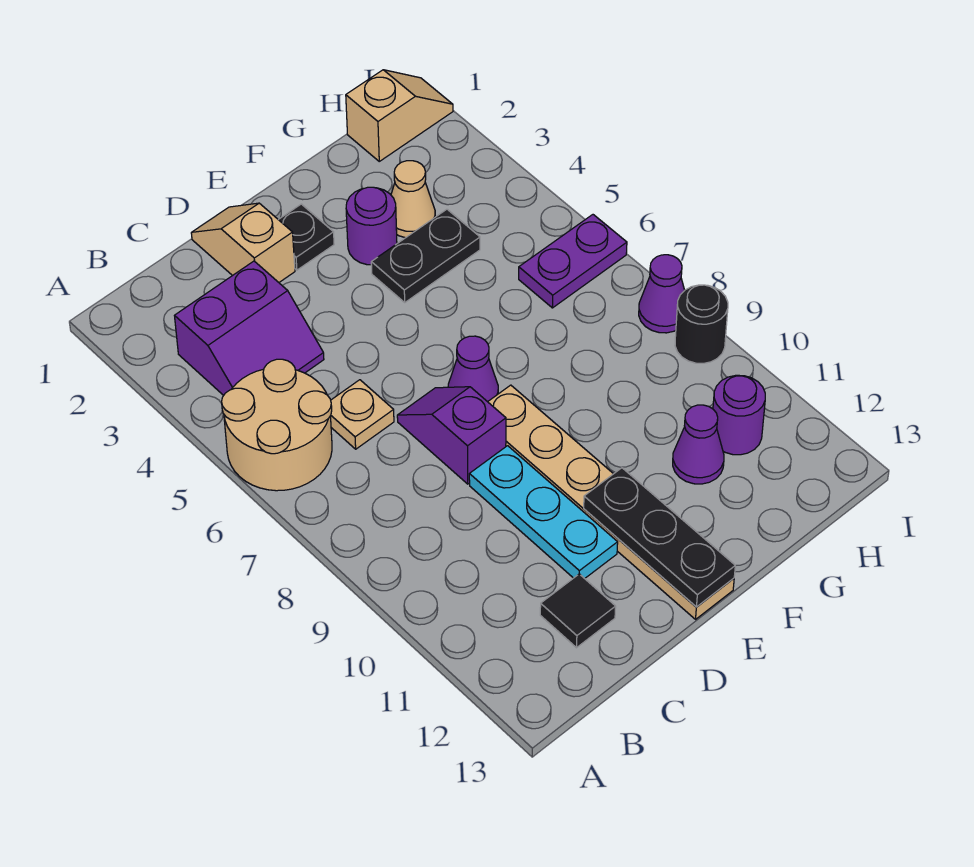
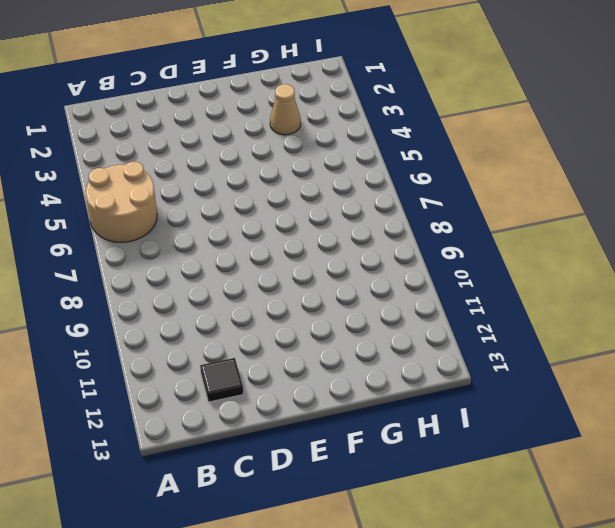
none -> purple slope B3:C4 level 1 top 3
none -> tan plate C6 level 1
none -> tan slope D1:D2 level 1 top 2

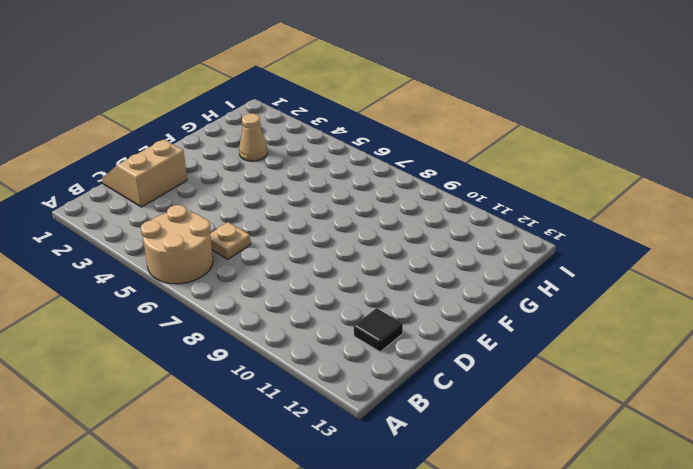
tan slope C1:D2 level 1 top 2 -> tan slope D1:D2 level 1 top 2
none -> purple slope B3:C4 level 1 top 3
none -> purple slope D7:D8 level 1 top 8
none -> cyan plate D9:D11 level 1

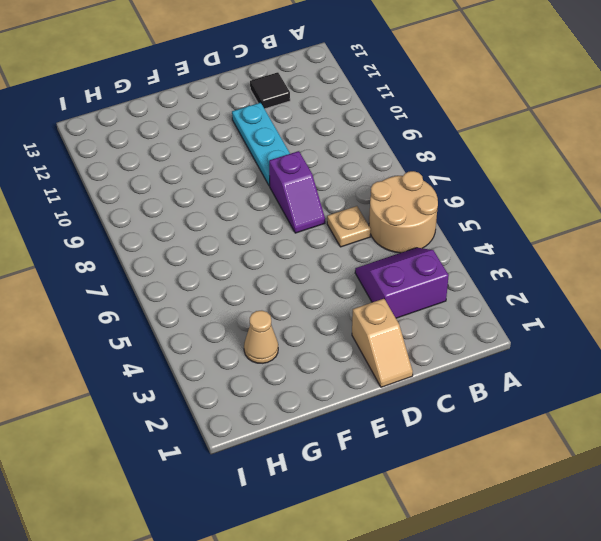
none -> black plate E2 level 1
none -> purple cone E7 level 1
none -> tan plate E8:E13 level 1

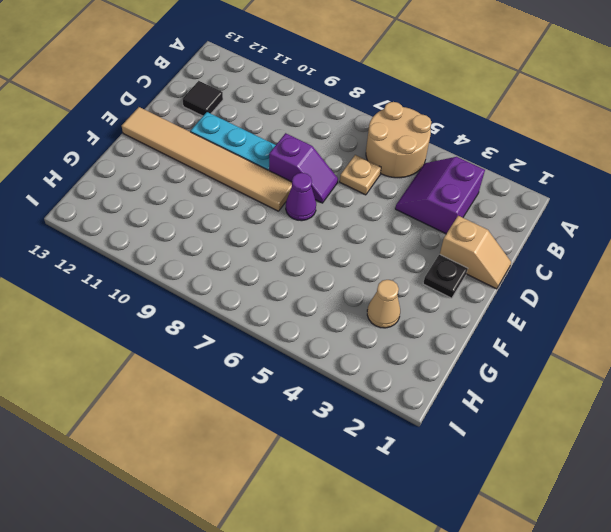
tan tile E8:E13 level 1 -> tan plate E8:E13 level 1
none -> purple round brick F3 level 1
none -> black plate F4:G4 level 1
none -> purple cone G11 level 1

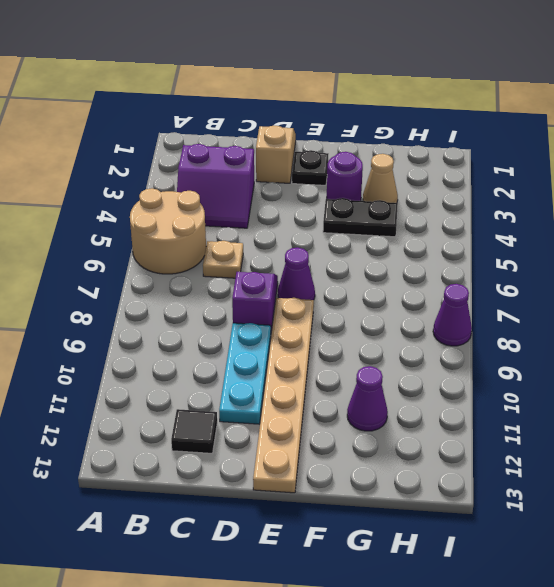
none -> tan slope H1:I1 level 1 top H
none -> purple plate H6:I6 level 1
none -> purple round brick H11 level 1

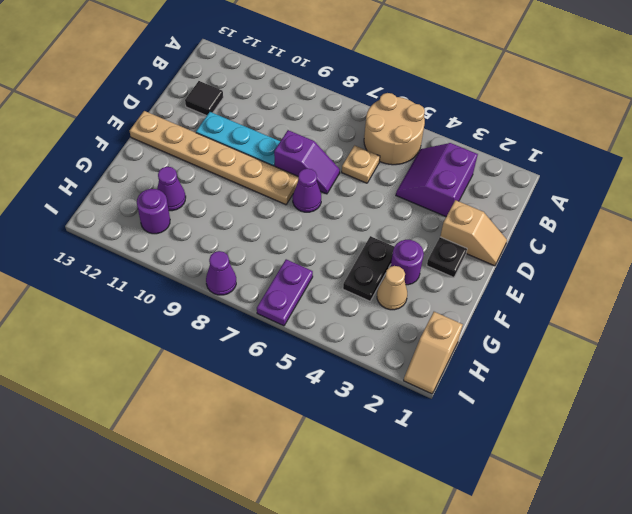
none -> black round brick I9 level 1
none -> black plate E11:E13 level 2

